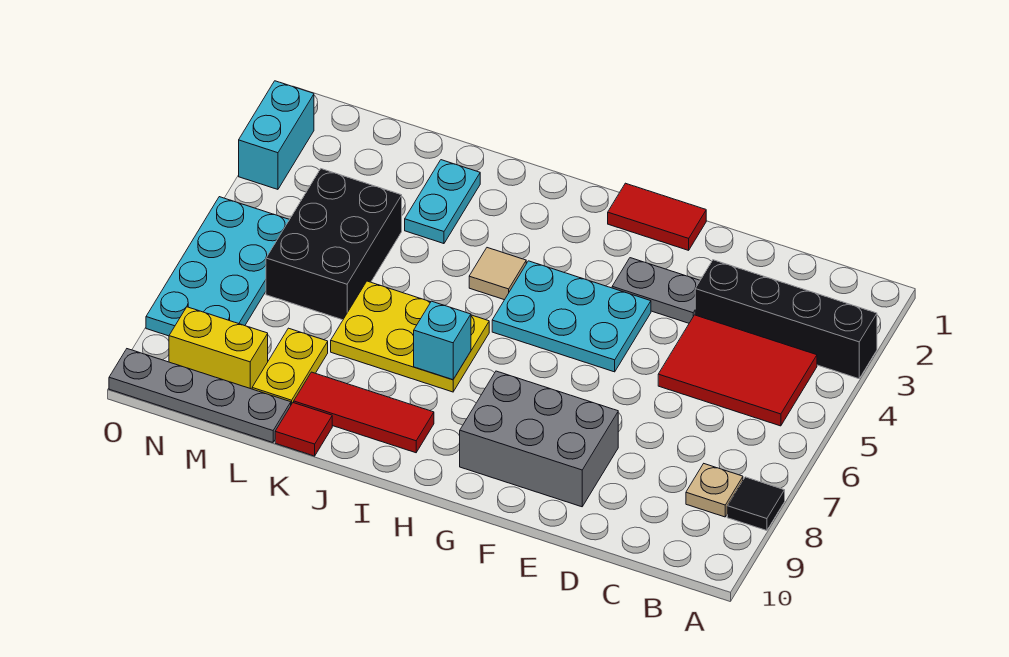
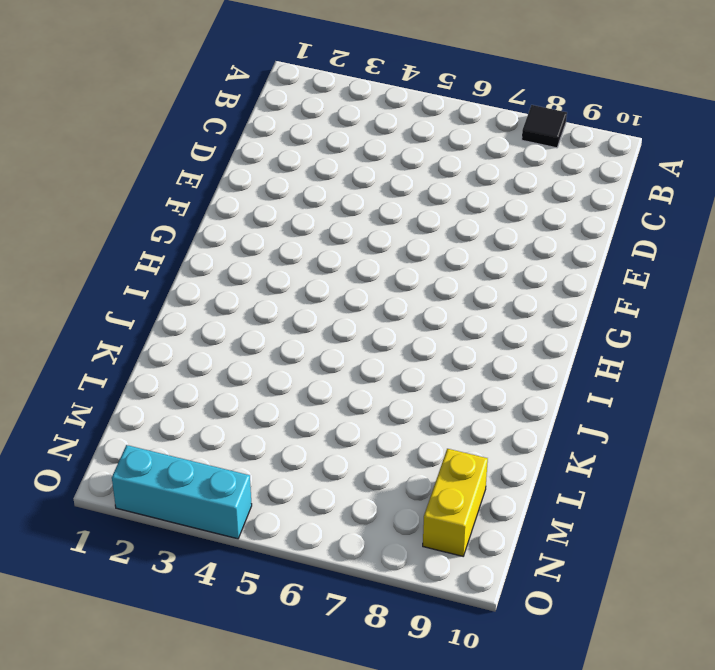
cyan brick O2:O4 level 1 -> cyan brick O2:O3 level 1
none -> black brick A3:D3 level 1
none -> red tile B4:D5 level 1
none -> tan plate B8 level 1

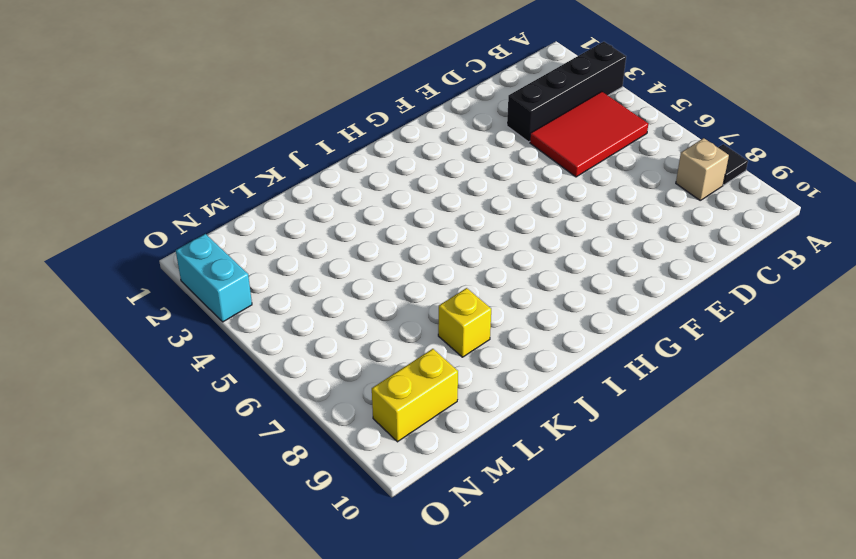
tan brick B8 level 1 -> tan plate B8 level 1
yellow brick K8 level 1 -> none
none -> grey plate E3:F3 level 1
none -> grey brick E8:G9 level 1
none -> red tile F1:G1 level 1

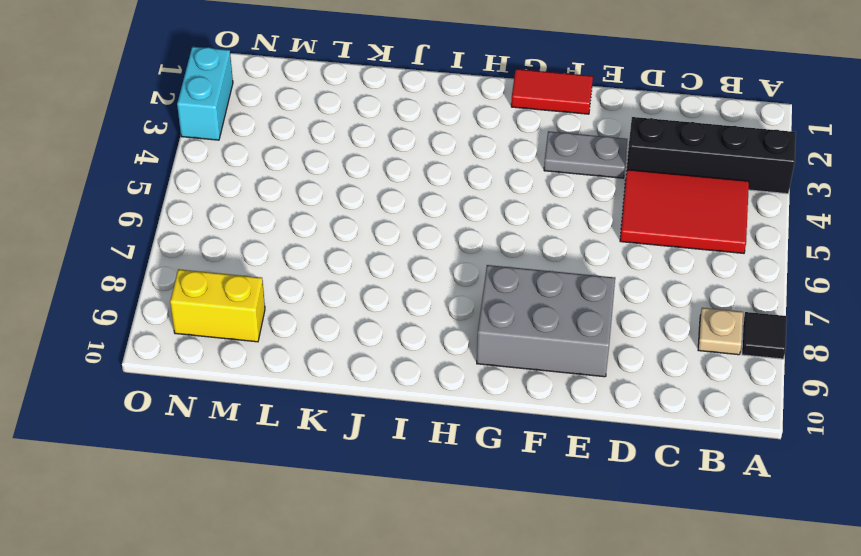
none -> cyan plate F4:H5 level 1
none -> tan tile I4 level 1
none -> yellow plate I6:K7 level 1

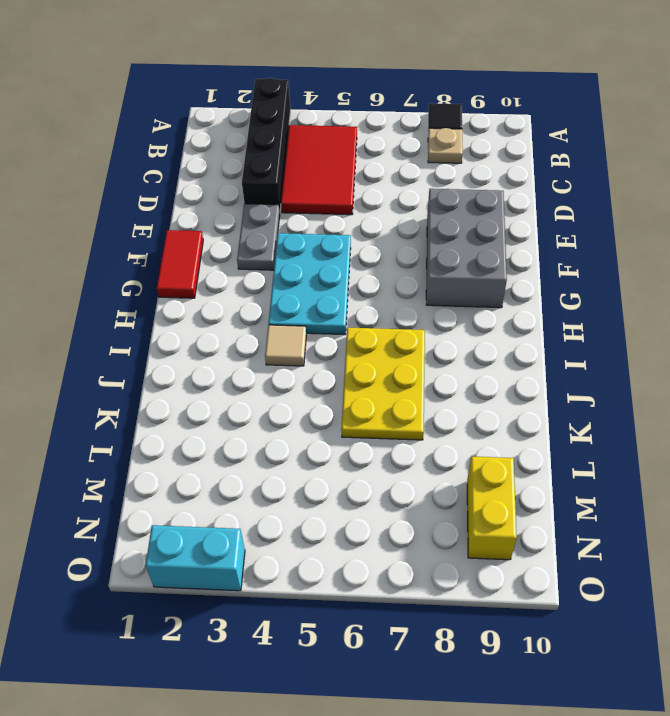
none -> red tile I9:K9 level 1
none -> cyan plate K2:K3 level 1
none -> red tile K10 level 1

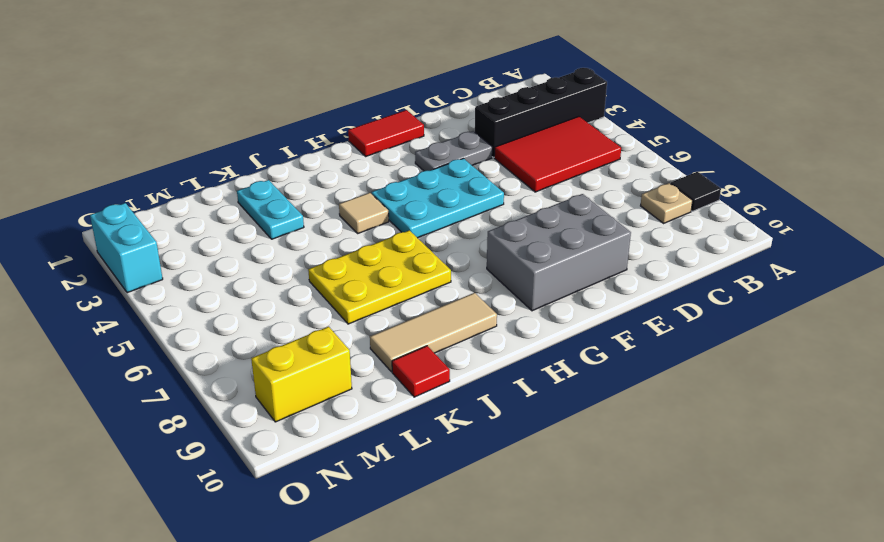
tan tile I9:K9 level 1 -> red tile I9:K9 level 1
none -> black brick L4:M6 level 1
none -> yellow plate L8:L9 level 1
none -> grey plate L10:O10 level 1

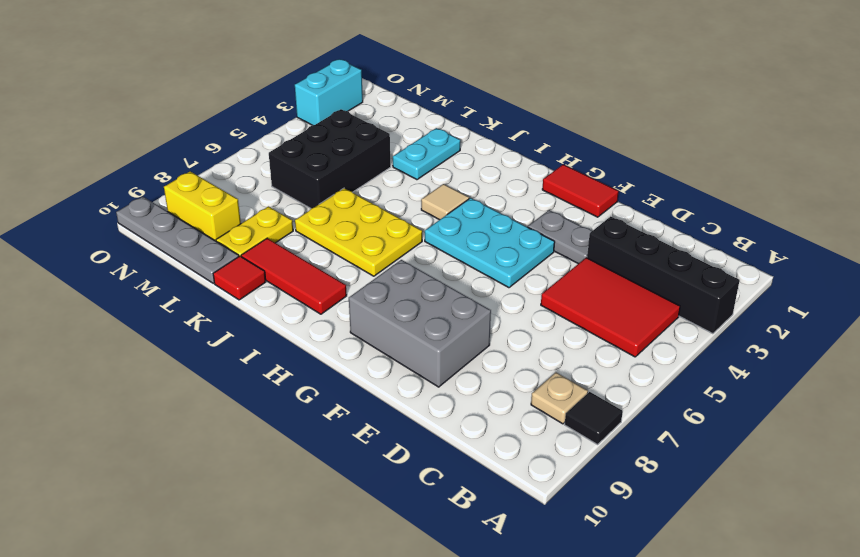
none -> cyan plate N5:O8 level 1
none -> cyan brick I7 level 2

